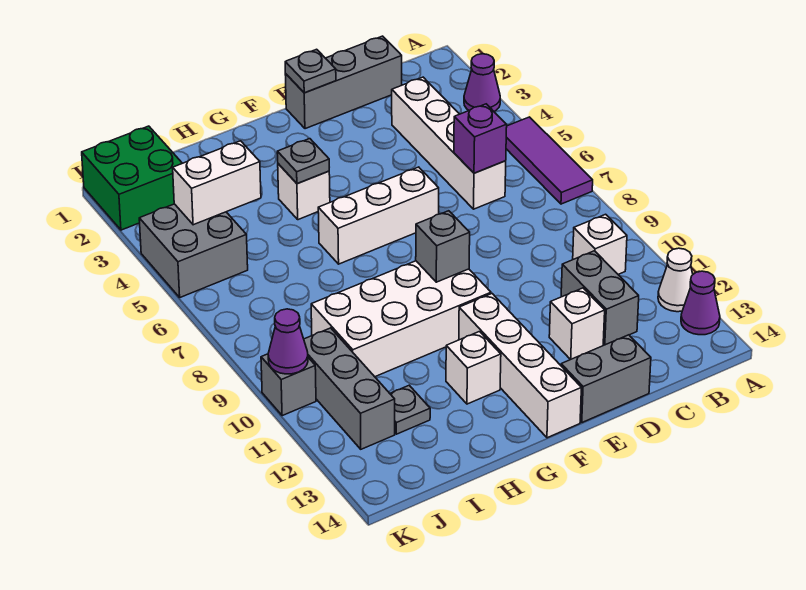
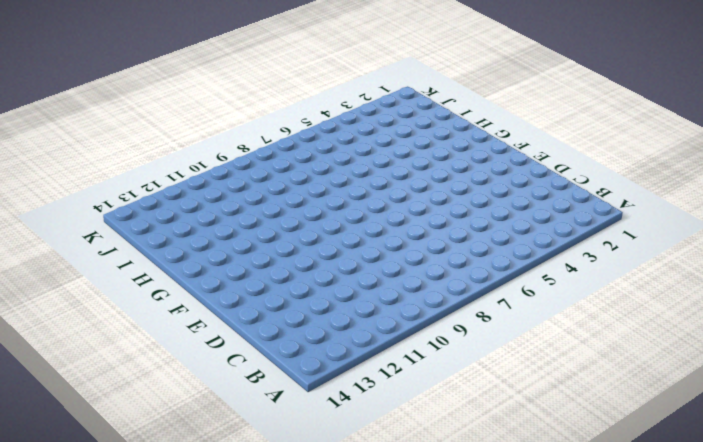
none -> purple cone A3 level 1
none -> purple tile A5:A7 level 1
none -> white cone A12 level 1

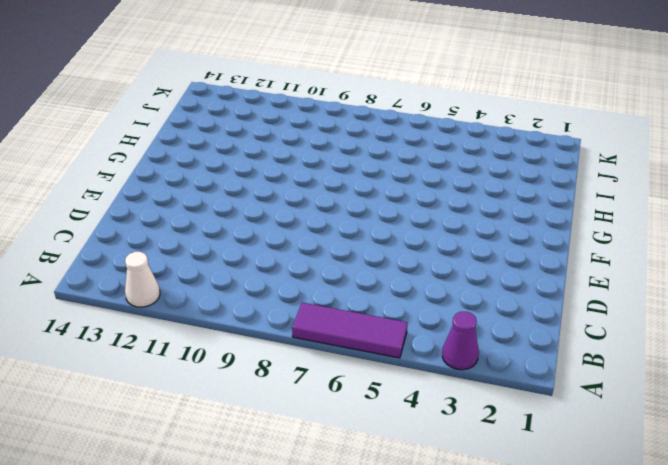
none -> purple cone A13 level 1
none -> white brick B10 level 1
none -> grey brick C1:E1 level 1

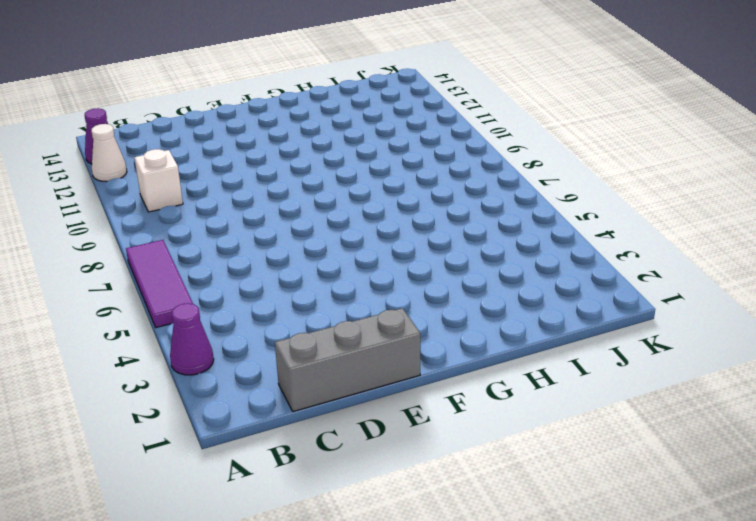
none -> white brick C3:C6 level 1
none -> grey brick C11:C12 level 1
none -> white brick D12 level 1

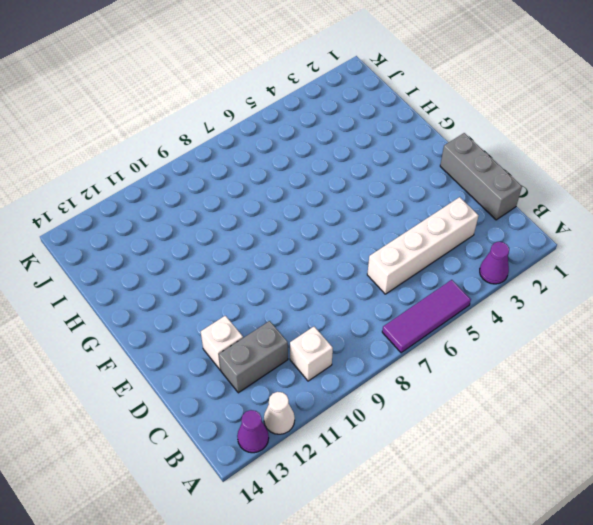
none -> grey brick D14:E14 level 1
none -> white brick E6:G6 level 1
none -> white brick F9:I10 level 1

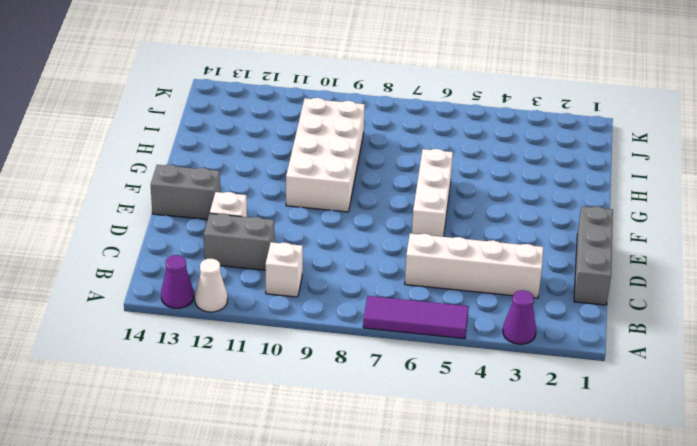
grey brick E13:E14 level 1 -> grey brick D14:E14 level 1
none -> white brick F11:F14 level 1
none -> white brick G4 level 1
none -> white brick G12 level 1

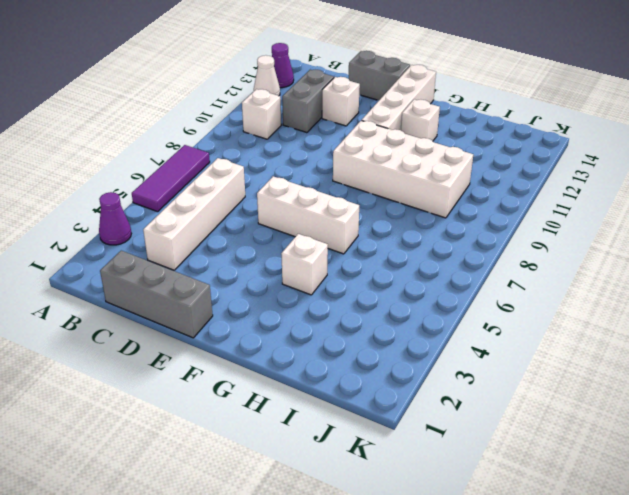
none -> grey plate I12 level 1
none -> green brick J1:K2 level 1
none -> grey brick J4:K5 level 1

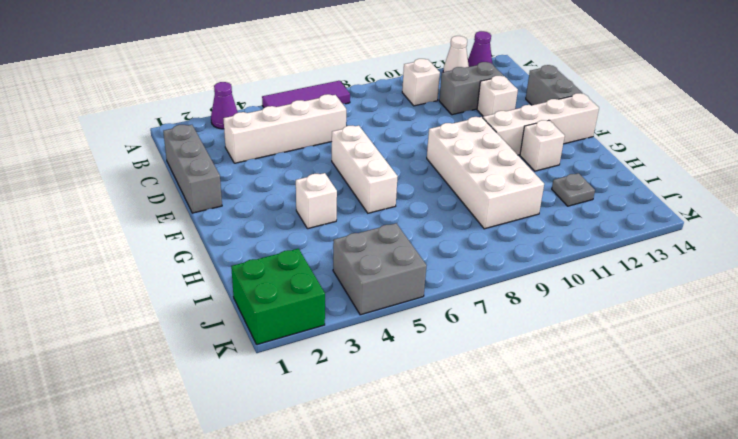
none -> grey brick J10:J12 level 1
none -> grey brick K10 level 1
none -> purple brick C6 level 2

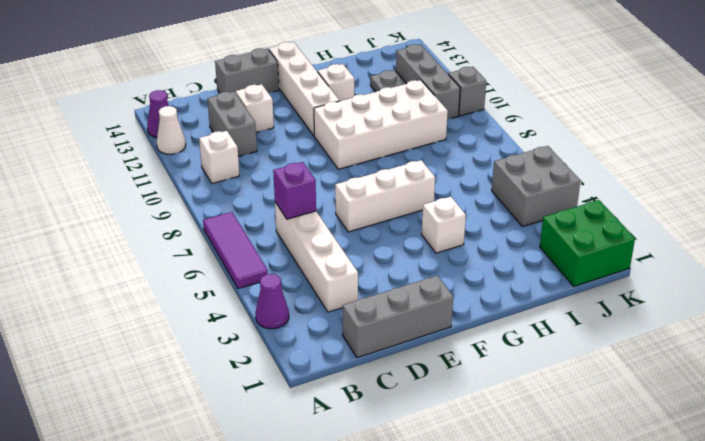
none -> grey plate E1 level 2
none -> grey brick F9 level 2
none -> grey plate G4 level 2

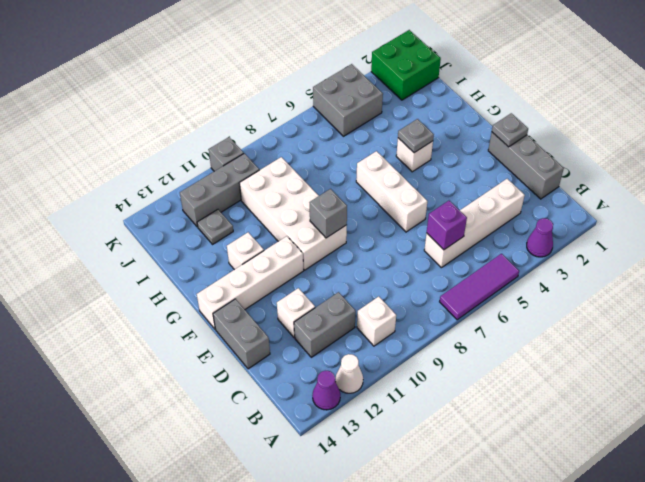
none -> white brick I4:J4 level 2
none -> purple cone K10 level 2

